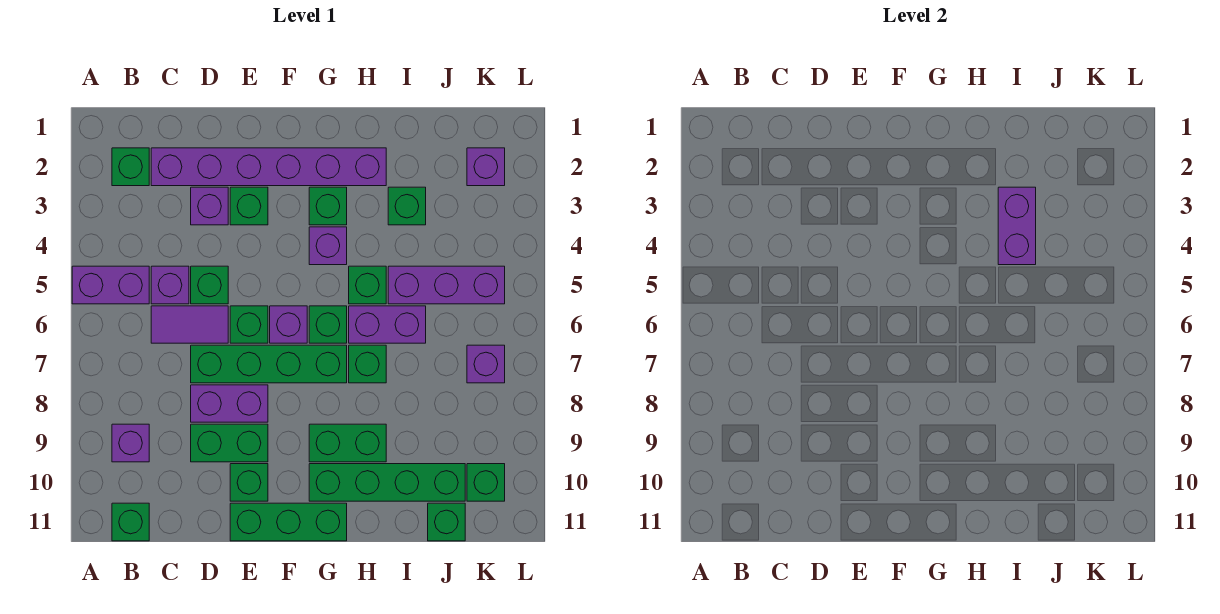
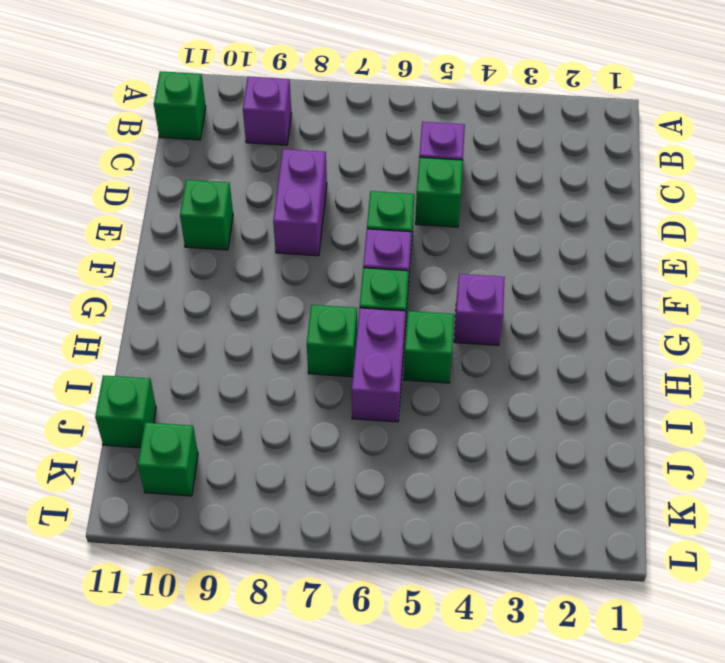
none -> purple brick A5:B5 level 1
none -> green brick B2 level 1
none -> purple brick C2:H2 level 1
none -> purple tile C6:D6 level 1

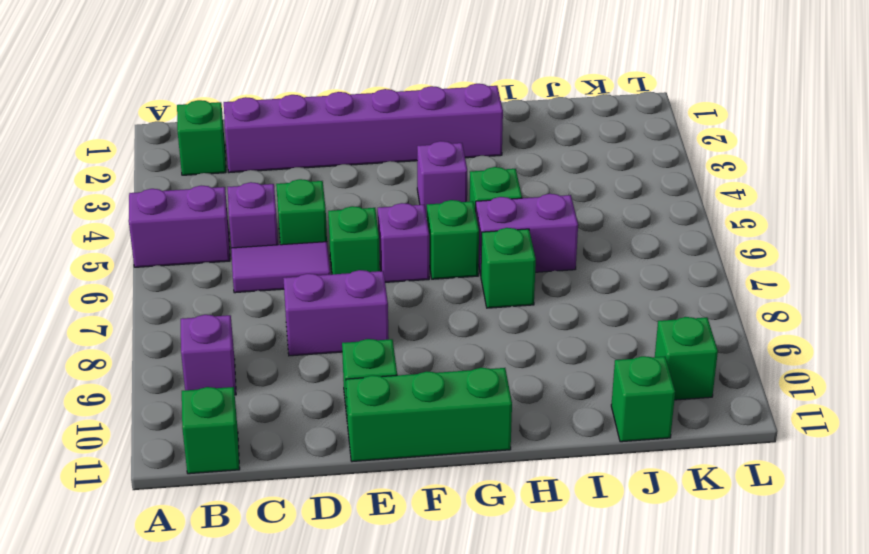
none -> purple brick D3 level 1
none -> green brick D7:G7 level 1
none -> green brick D9:E9 level 1
none -> green brick E3 level 1

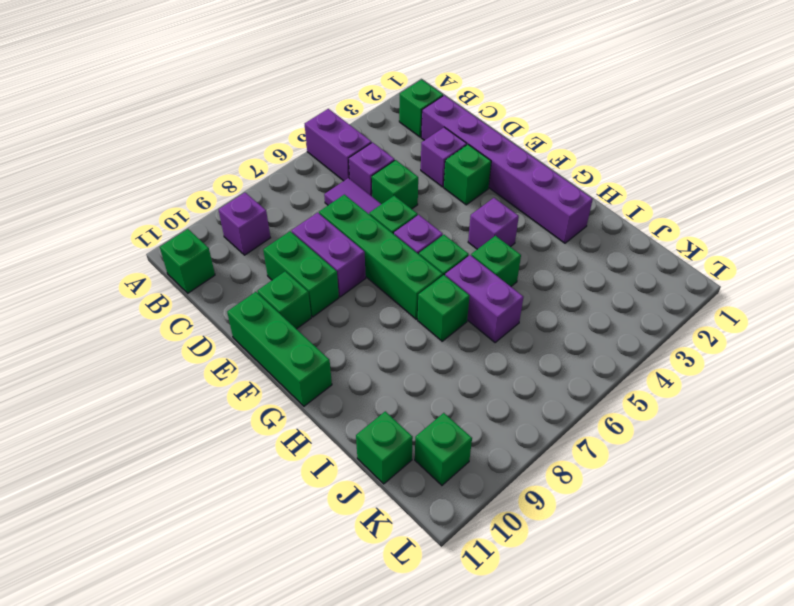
none -> green brick G3 level 1
none -> green brick G9:H9 level 1
none -> green brick G10:J10 level 1
none -> green brick I3 level 1

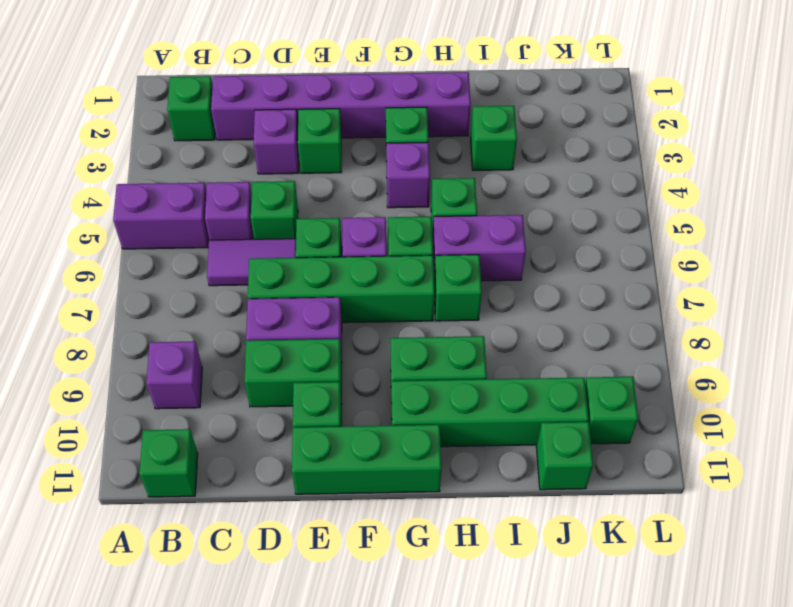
none -> purple brick I5:K5 level 1
none -> purple brick K2 level 1
none -> purple brick K7 level 1
none -> purple brick I3:I4 level 2

